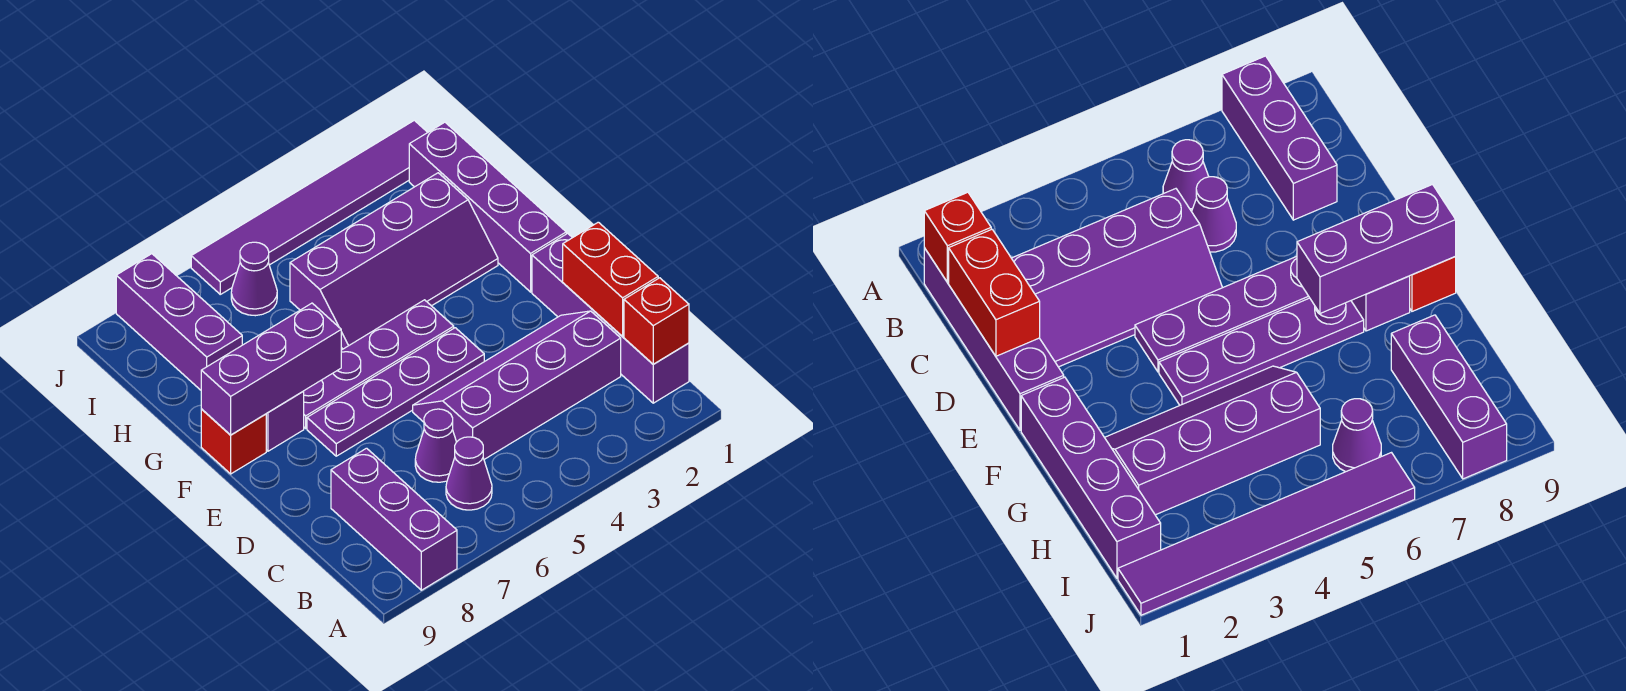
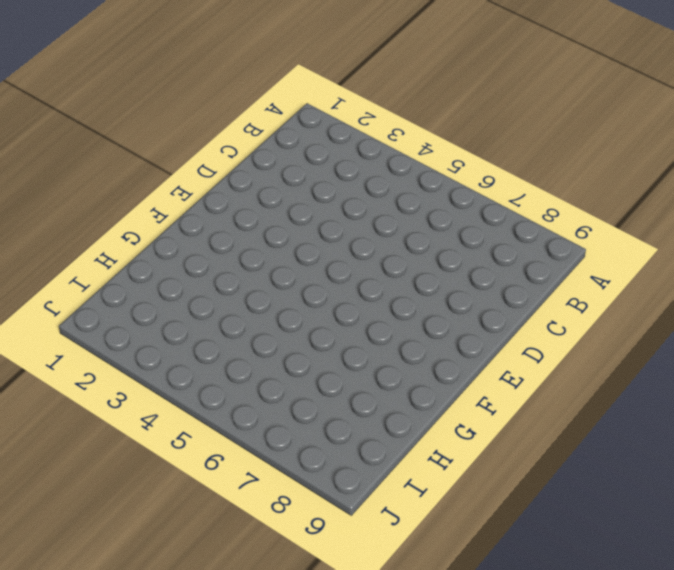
none -> purple brick A8:C8 level 1
none -> purple brick B1:E1 level 1
none -> purple cone B6 level 1

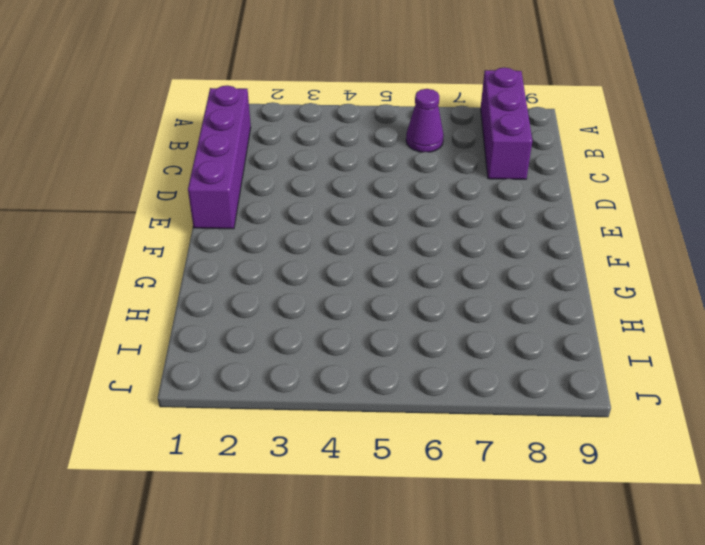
none -> purple slope C2:D5 level 1 top C
none -> purple cone C6 level 1
none -> purple plate E4:E7 level 1

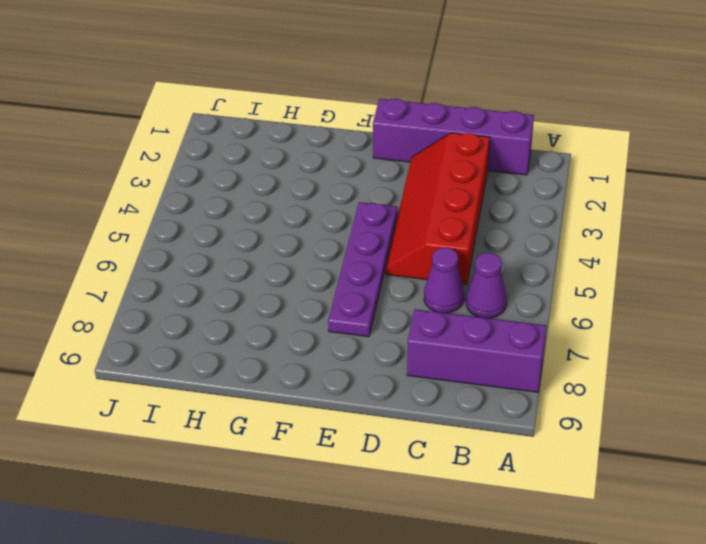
red slope C2:D5 level 1 top C -> purple slope C2:D5 level 1 top C
none -> purple brick F1:I1 level 1
none -> purple plate F4:F7 level 1
none -> purple brick F8 level 1

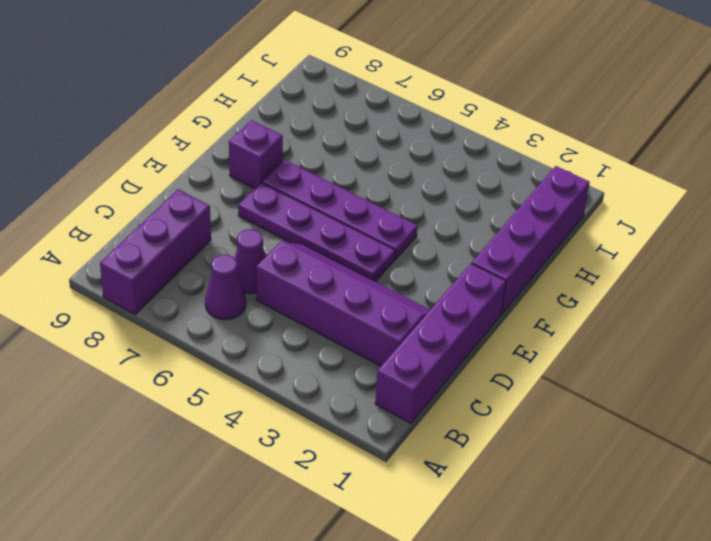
none -> red brick F9 level 1
none -> purple slope G2:H5 level 1 top H
none -> purple brick H8:J8 level 1

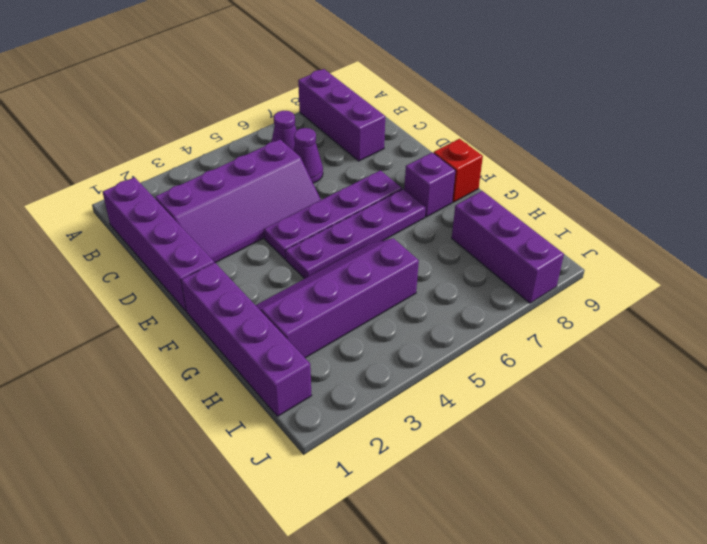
none -> purple cone I6 level 1
none -> purple tile J1:J6 level 1
none -> red brick B1 level 2

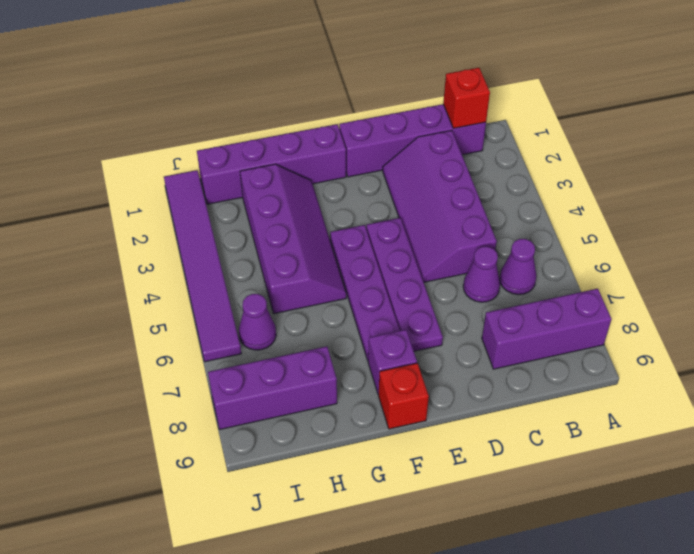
none -> red brick C1:D1 level 2
none -> purple brick F7:F9 level 2

